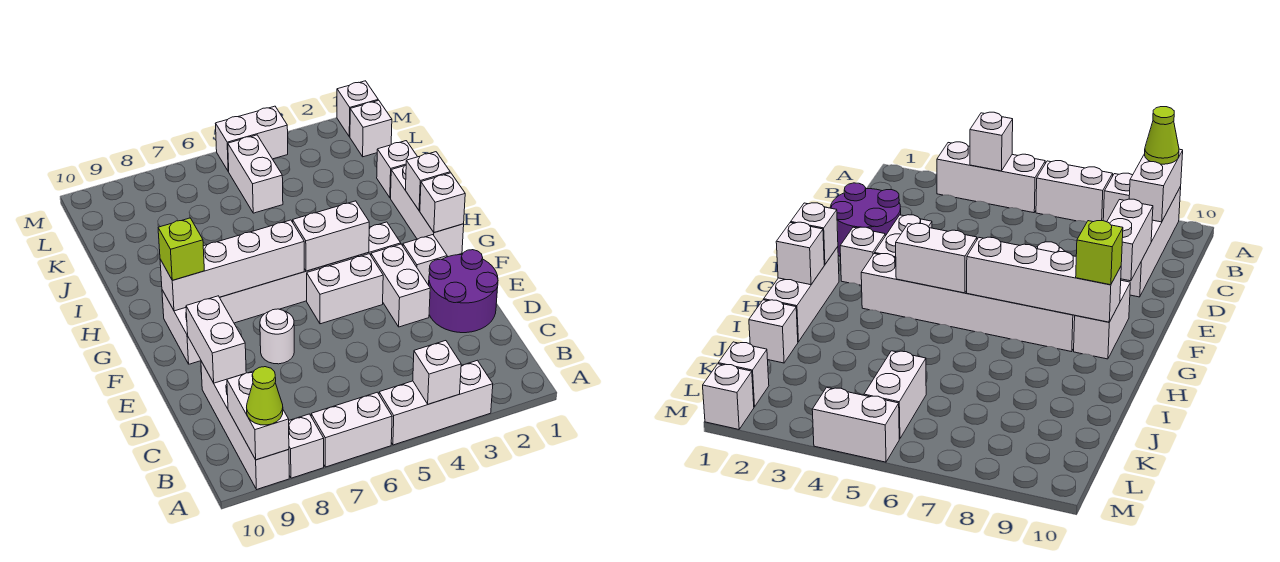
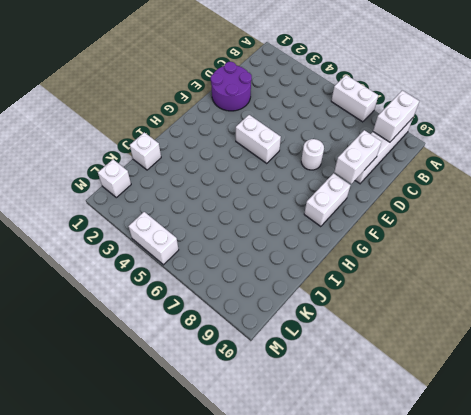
none -> white brick A3:A5 level 1
none -> white brick A8 level 1
none -> white brick E3:F3 level 1

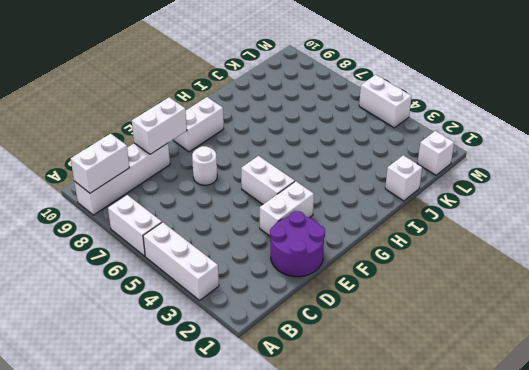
none -> white brick A8 level 1
none -> white brick F2 level 1
none -> white brick G1:I1 level 1

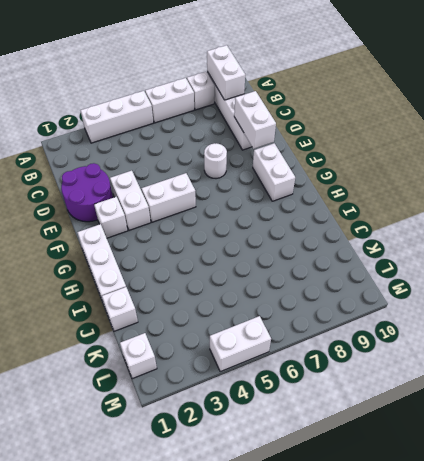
none -> white brick G3:G8 level 1
none -> white brick K5:L5 level 1
none -> white brick M1 level 1

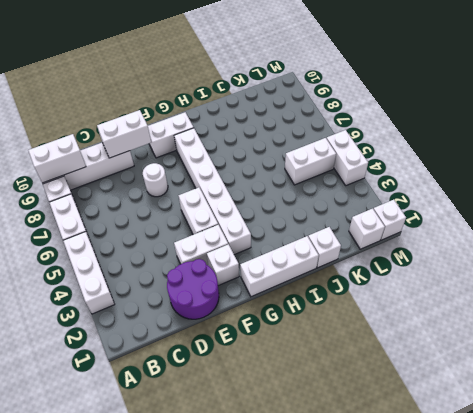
none -> white brick A4 level 2
none -> white brick G1 level 2
none -> white brick G4:G5 level 2

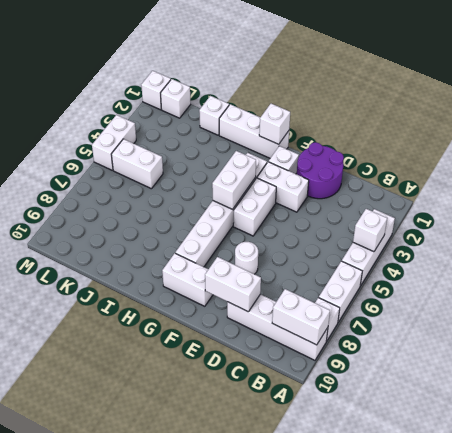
none -> white brick G6:G9 level 2
none -> white brick H1 level 2
none -> lime cone A9 level 3

